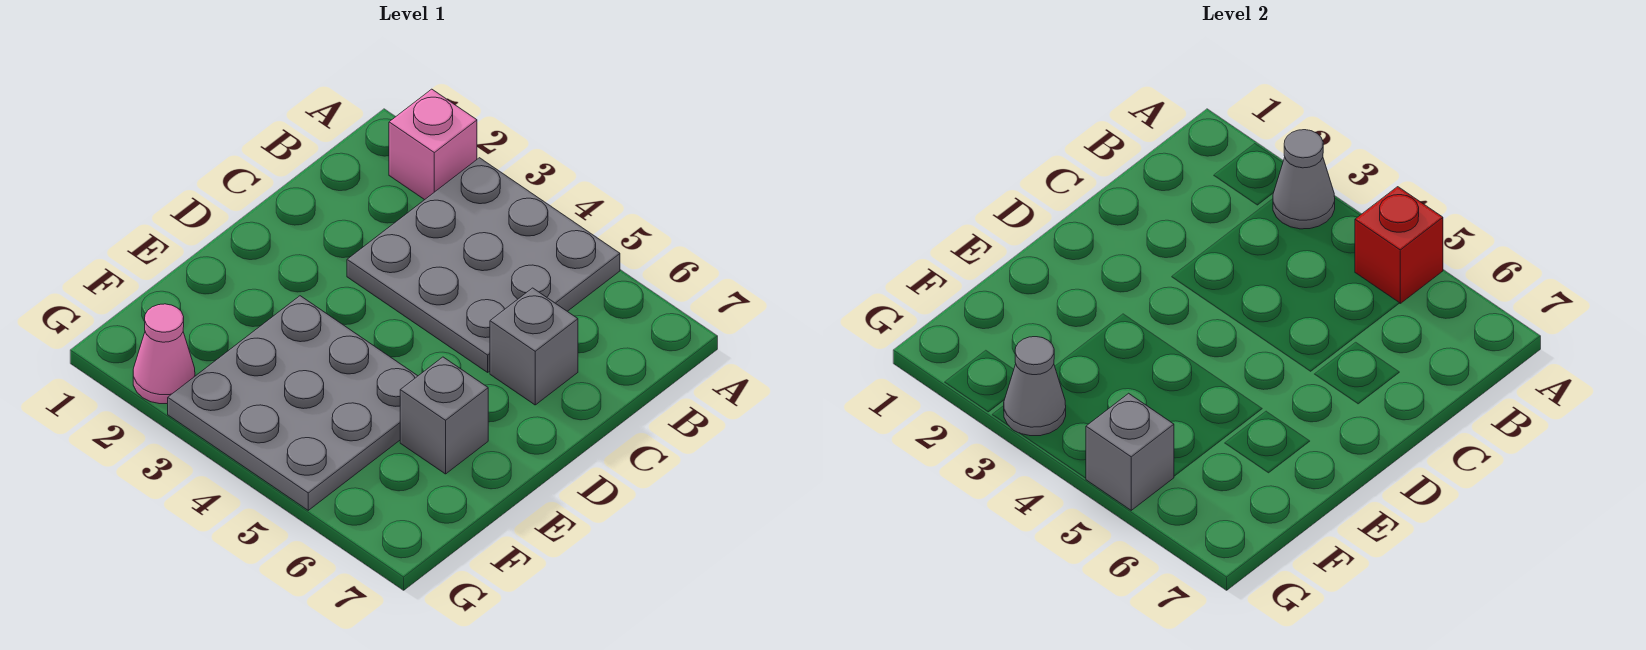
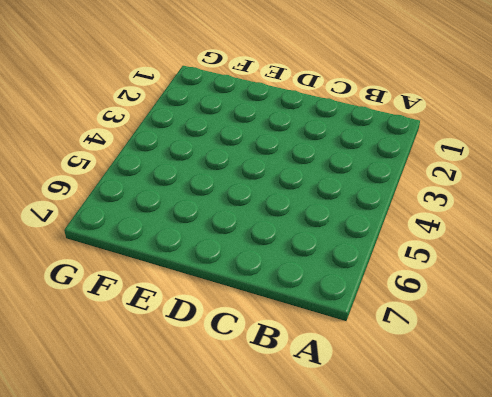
none -> pink brick A2 level 1
none -> grey plate A3:C5 level 1

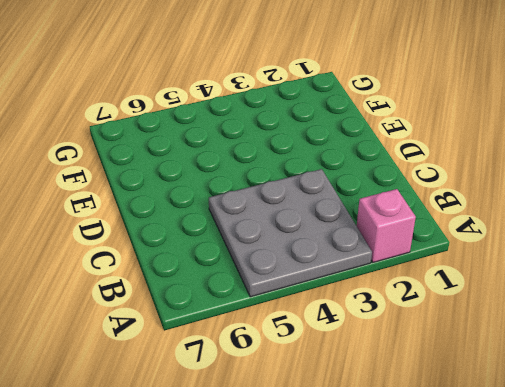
none -> grey brick C6 level 1
none -> grey plate E3:G5 level 1

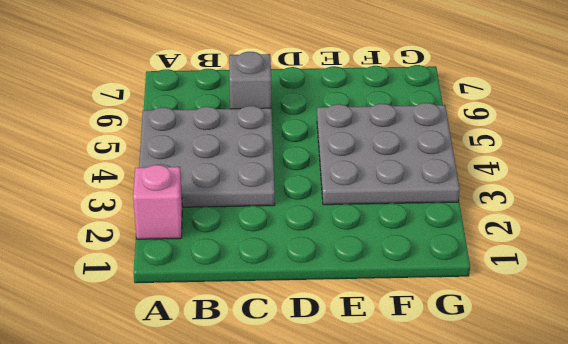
none -> grey brick E6 level 1
none -> pink cone G2 level 1

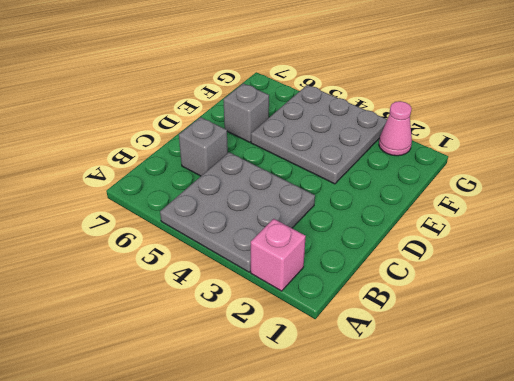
none -> grey cone A3 level 2
none -> red brick A5 level 2

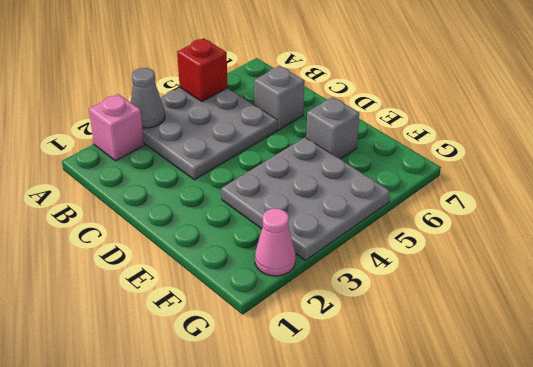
none -> grey cone G3 level 2
none -> grey brick G5 level 2

